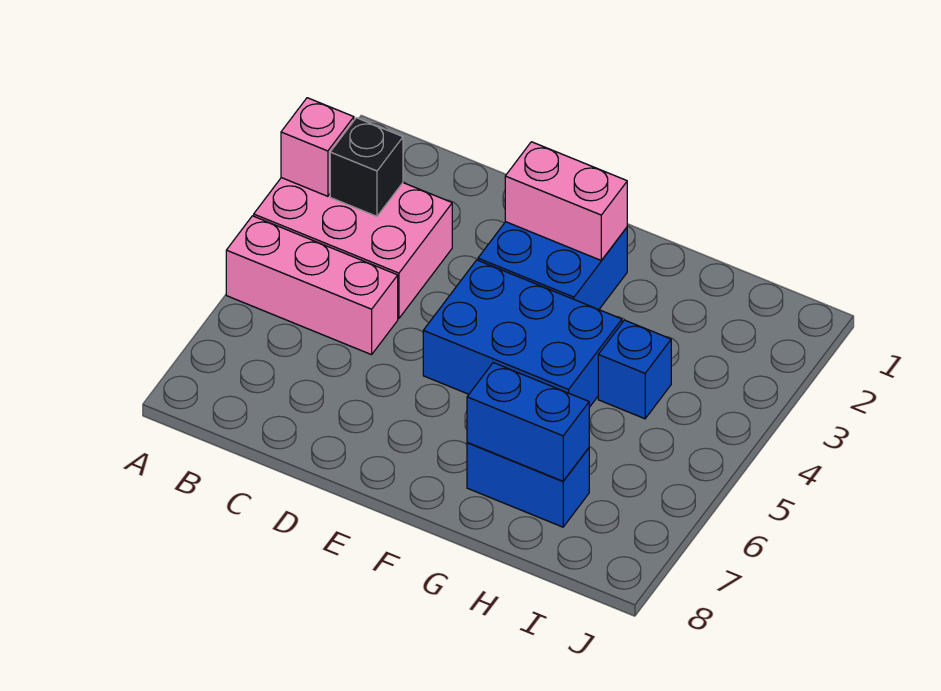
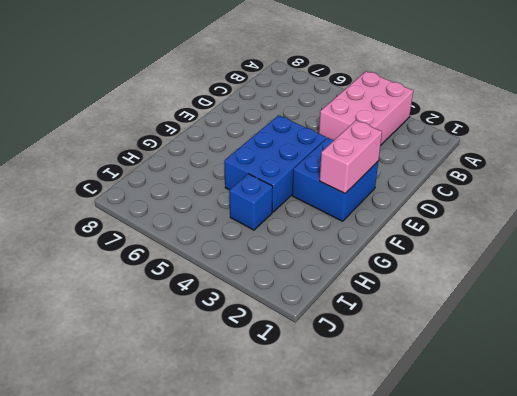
none -> pink brick A5:C5 level 1
none -> blue brick G7:H7 level 1

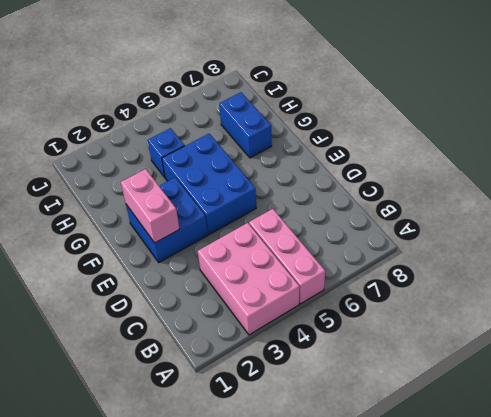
none -> pink brick A3 level 2
none -> black brick B3 level 2

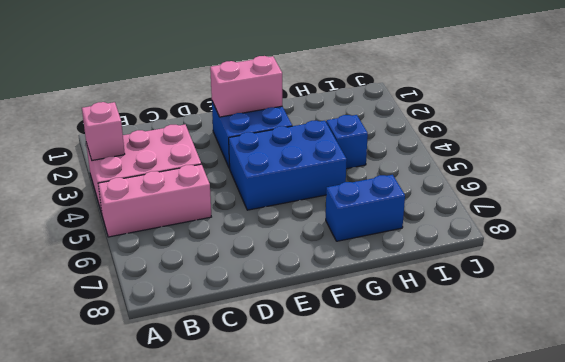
none -> black brick B3 level 2
none -> blue brick G7:H7 level 2

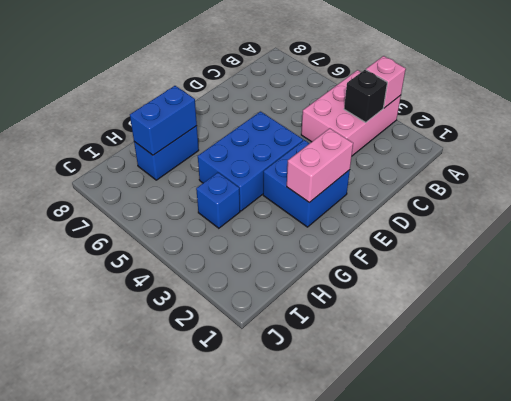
none -> pink brick A5:C5 level 1

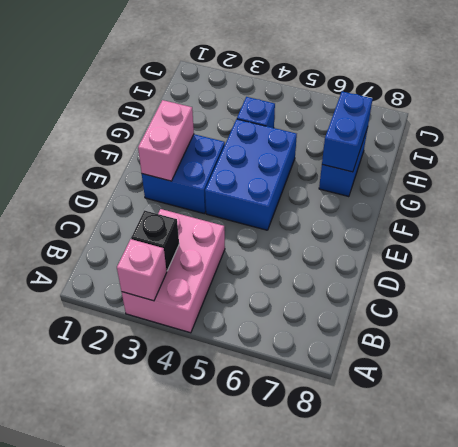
none -> pink brick A5:C5 level 1

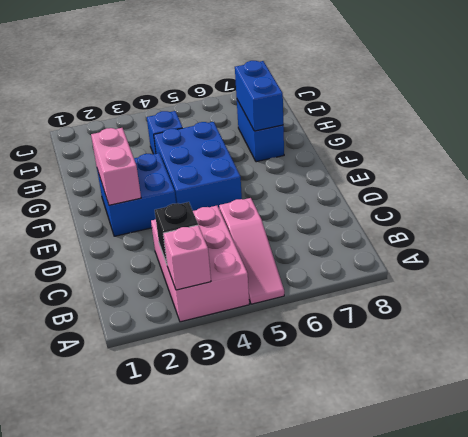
pink slope A5:C5 level 1 top C -> pink brick A5:C5 level 1

